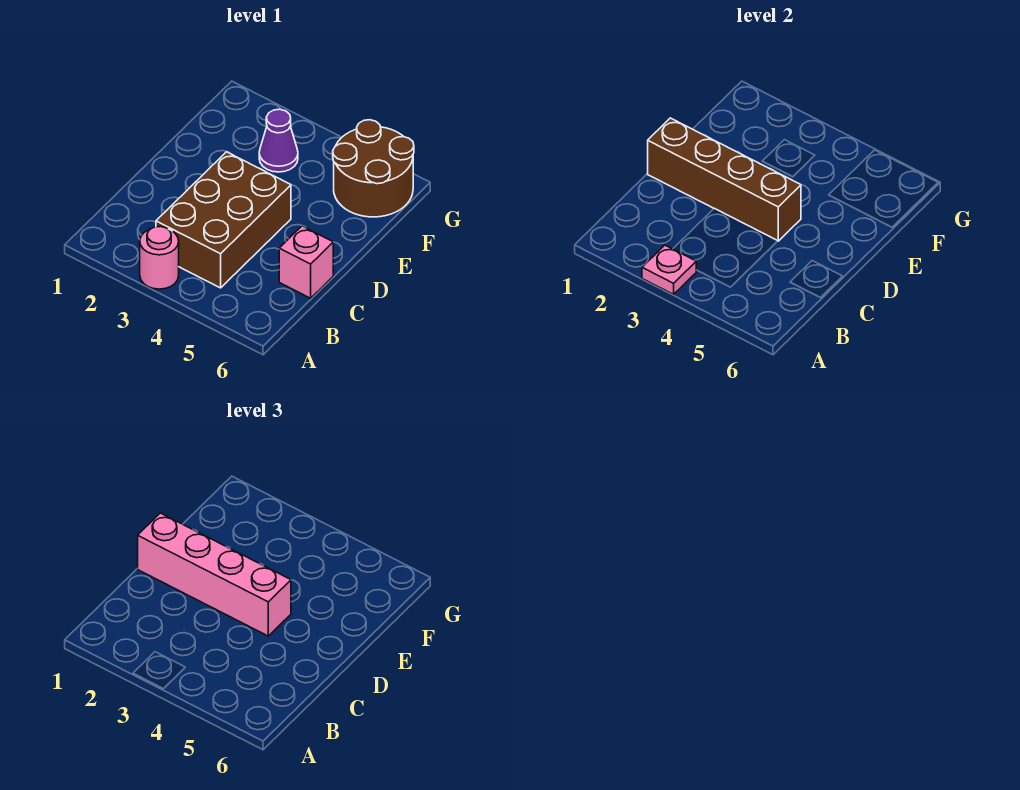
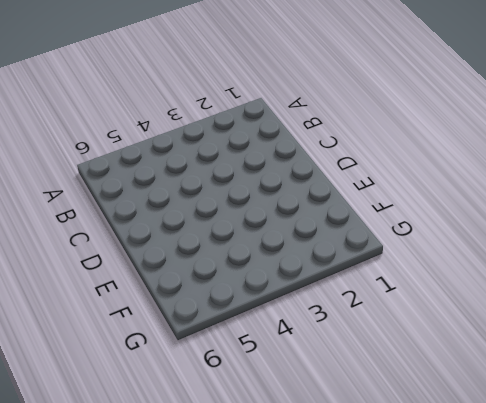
none -> pink round brick A3 level 1
none -> brown brick B3:D4 level 1

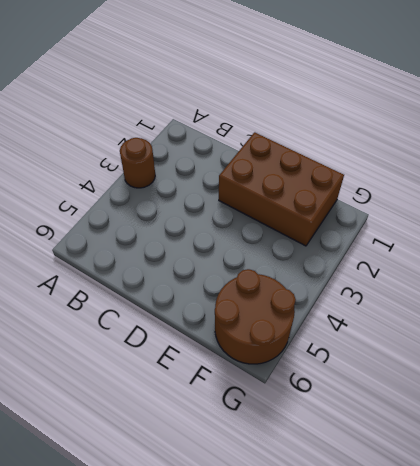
brown round brick A3 level 1 -> pink round brick A3 level 1
brown brick D1:F2 level 1 -> brown brick B3:D4 level 1
none -> pink brick C6 level 1
none -> purple cone F3 level 1

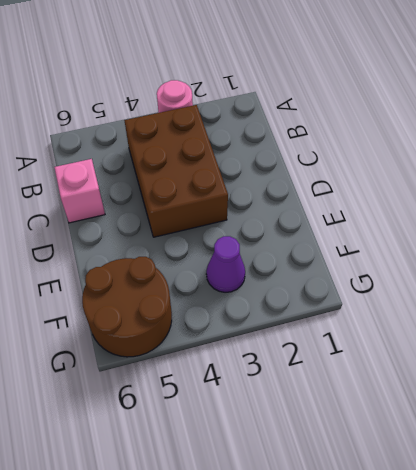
none -> pink plate A3 level 2
none -> brown brick D1:D4 level 2

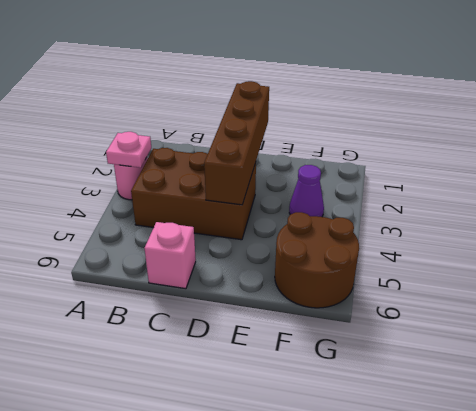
none -> pink brick D1:D4 level 3

